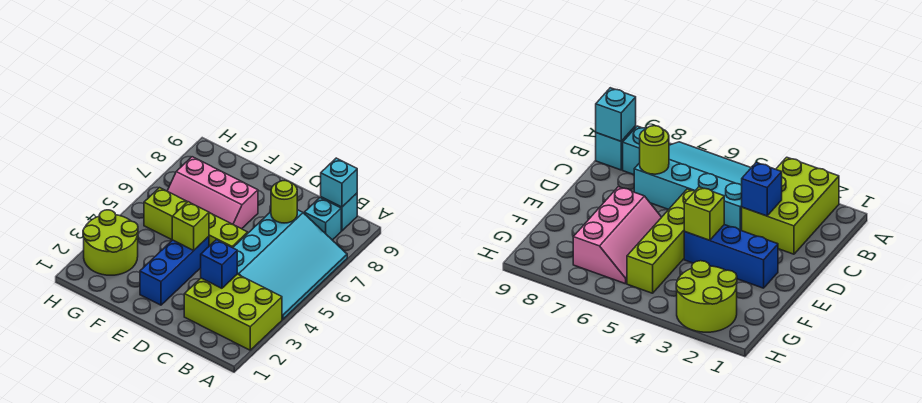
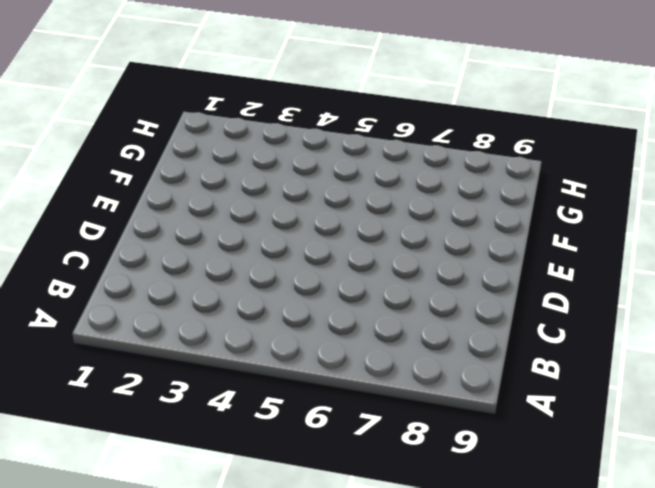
none -> lime brick A2:C3 level 1
none -> cyan slope A4:C7 level 1 top C
none -> cyan brick B8 level 1

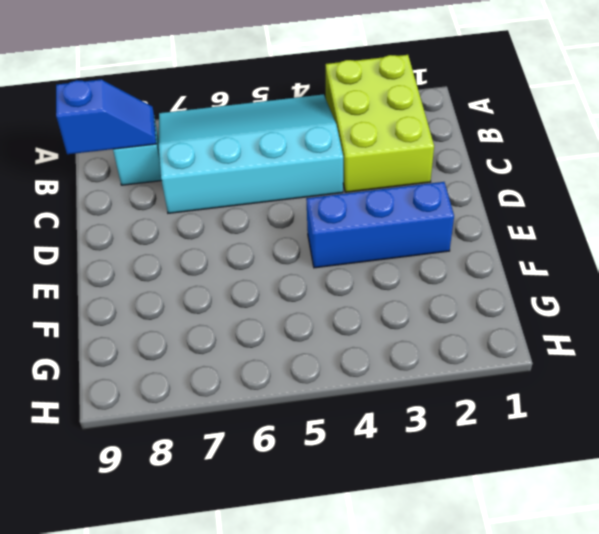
blue slope B8:B9 level 2 top 9 -> cyan brick B9 level 2
none -> cyan brick B9 level 1
none -> lime brick D5:G5 level 1
none -> pink slope E6:G7 level 1 top 7

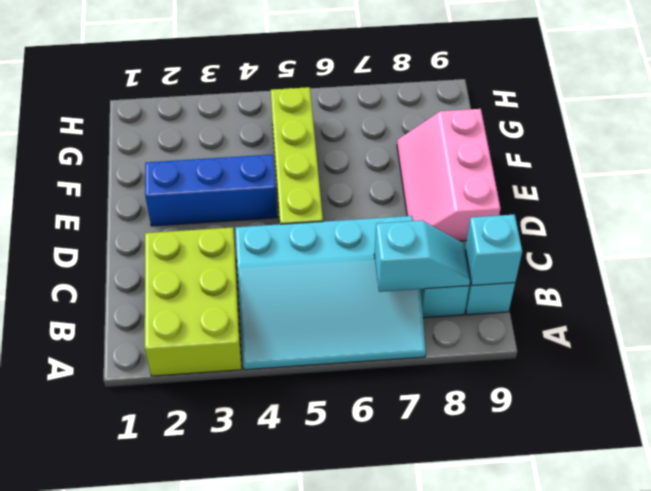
cyan slope B7:B8 level 2 top 7 -> none
pink slope D8:F9 level 1 top 9 -> pink slope E6:G7 level 1 top 7
none -> lime round brick G2:H3 level 1
none -> blue brick C3 level 2
none -> lime round brick C7 level 2

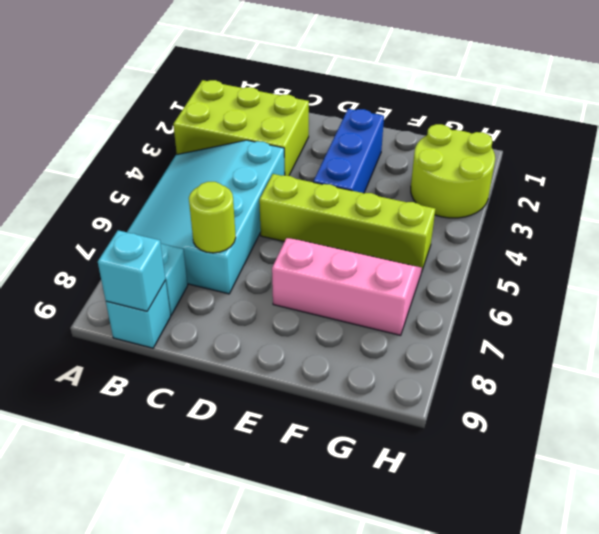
none -> blue brick C3 level 2
none -> lime brick E4 level 2

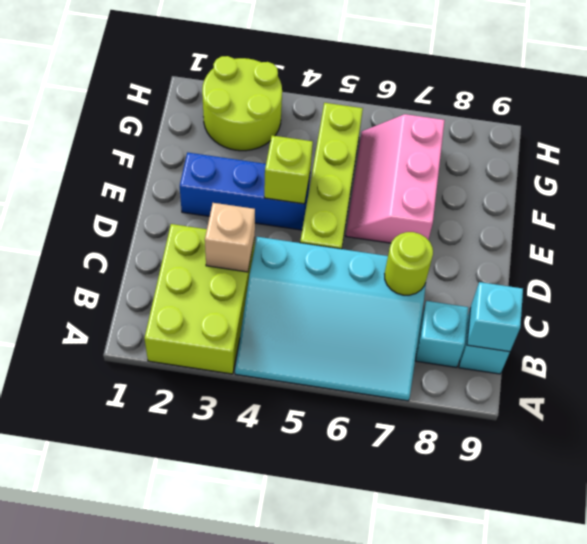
tan brick C3 level 2 -> blue brick C3 level 2

